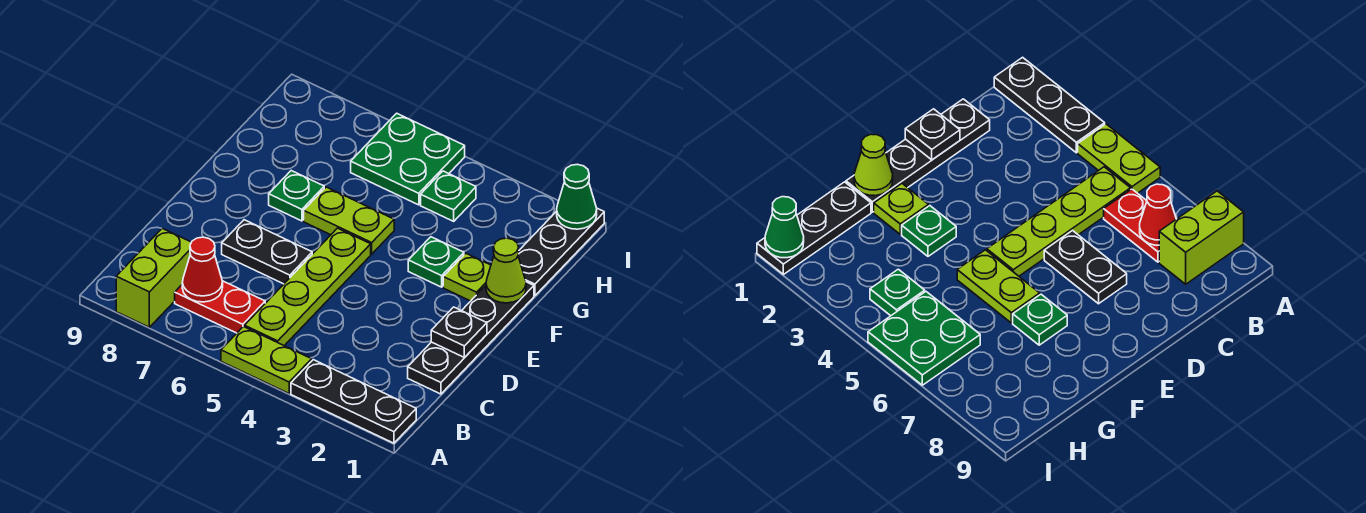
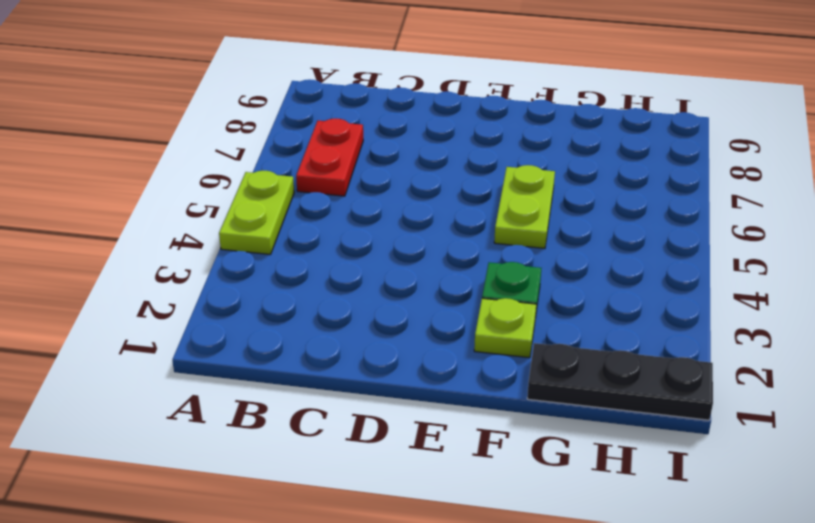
none -> black plate A1:A3 level 1
none -> lime brick A8:B8 level 1
none -> lime plate B5:E5 level 1

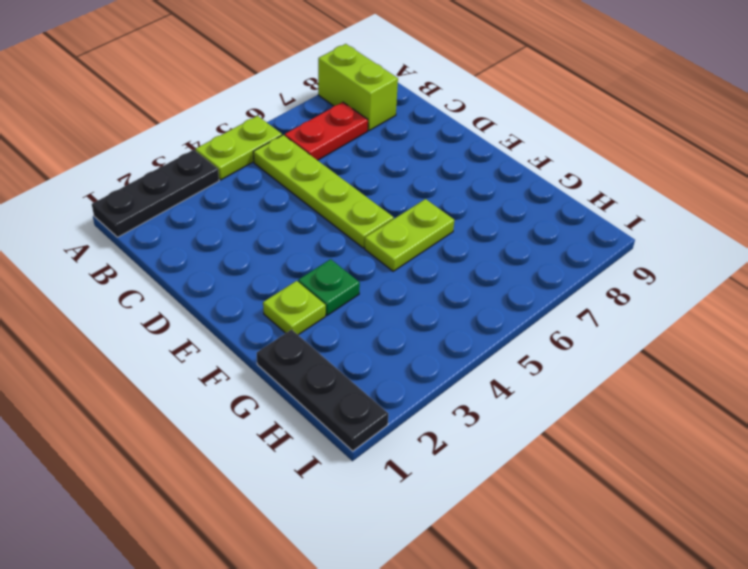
none -> black plate C1:F1 level 1
none -> black plate D6:D7 level 1
none -> green plate F7 level 1

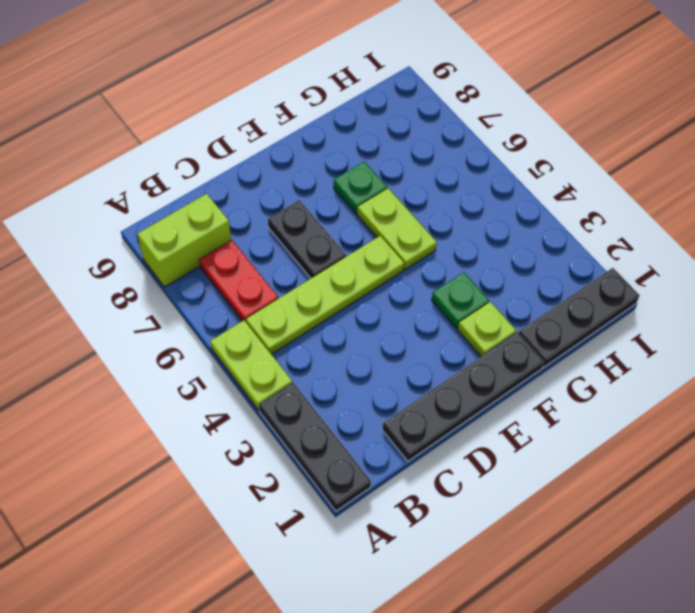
none -> green plate H4 level 1
none -> green plate H5:I6 level 1
none -> red cone B7 level 2

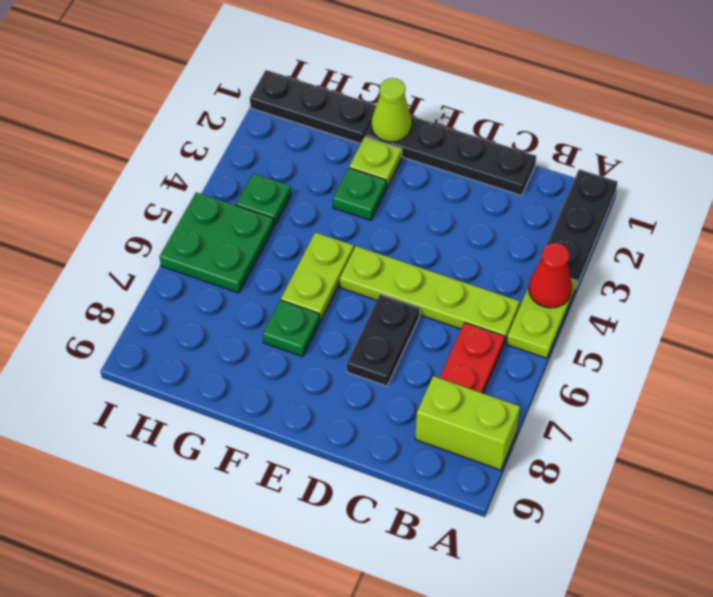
red cone A4 level 2 -> red cone B7 level 2
none -> black plate D1 level 2
none -> green cone I1 level 2

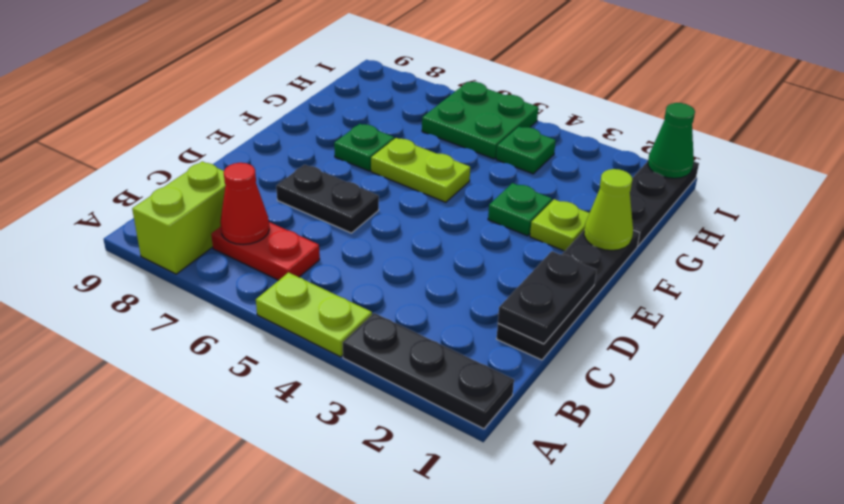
black plate C1:D1 level 2 -> black plate D1 level 2
none -> lime plate B5:E5 level 1

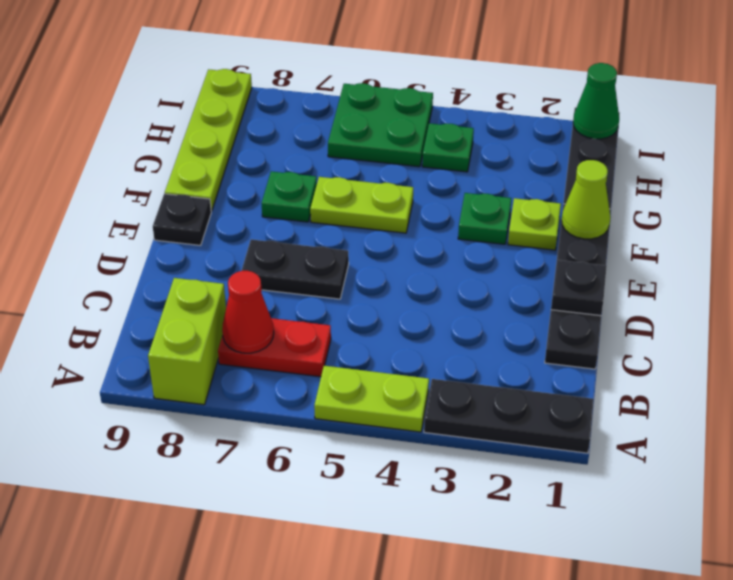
black plate E9 level 1 -> none
lime plate F9:I9 level 1 -> lime plate B5:E5 level 1

